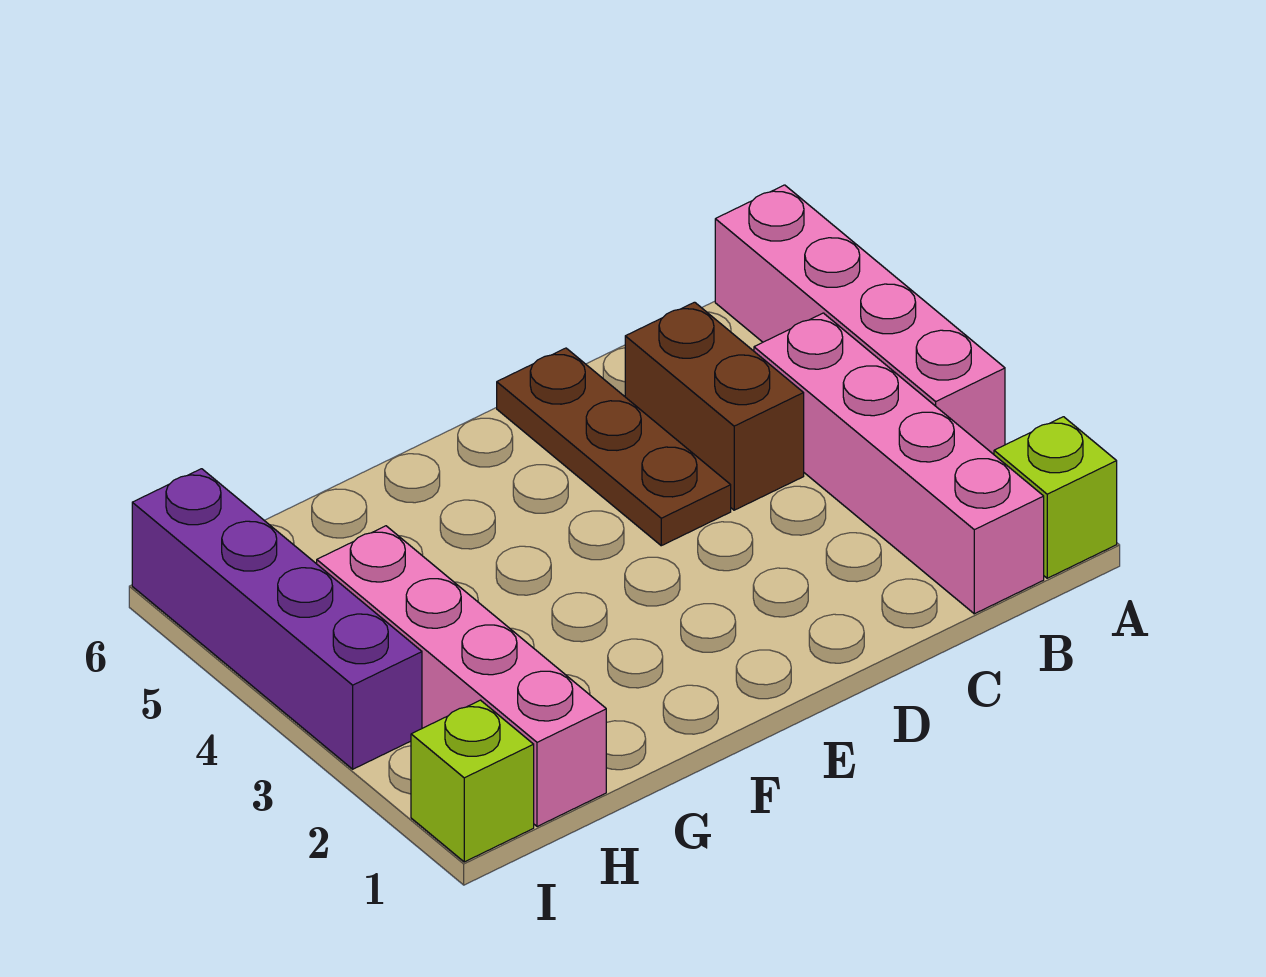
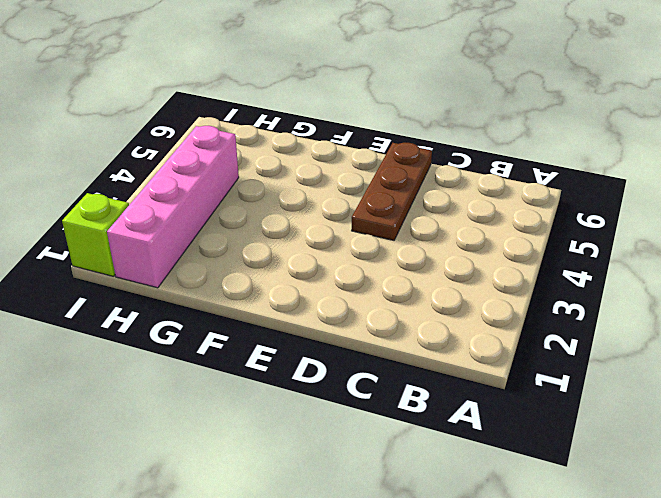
none -> lime brick A1 level 1
none -> pink brick A3:A6 level 1

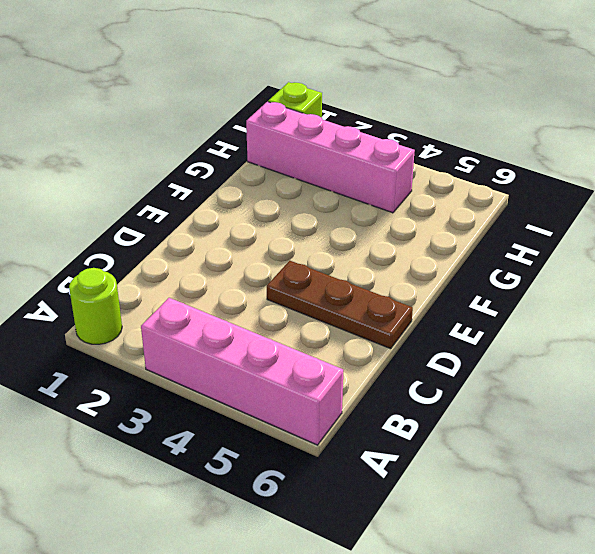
lime round brick A1 level 1 -> lime brick A1 level 1
none -> pink brick B1:B4 level 1
none -> brown brick C4:C5 level 1

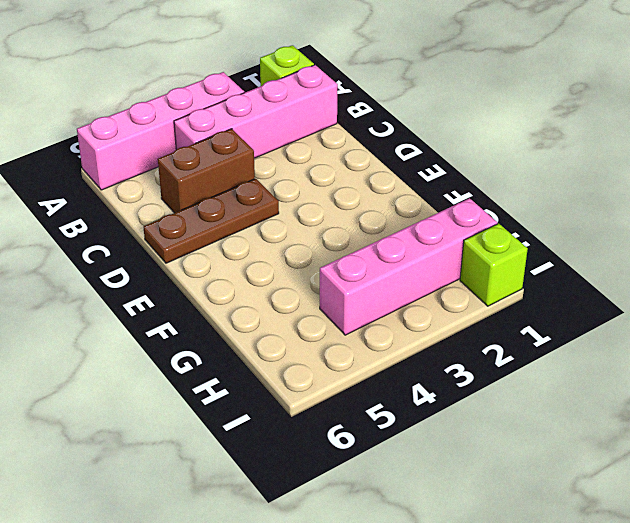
none -> purple brick I3:I6 level 1

